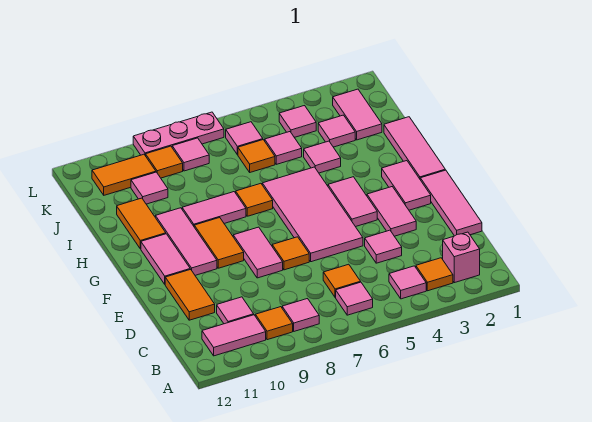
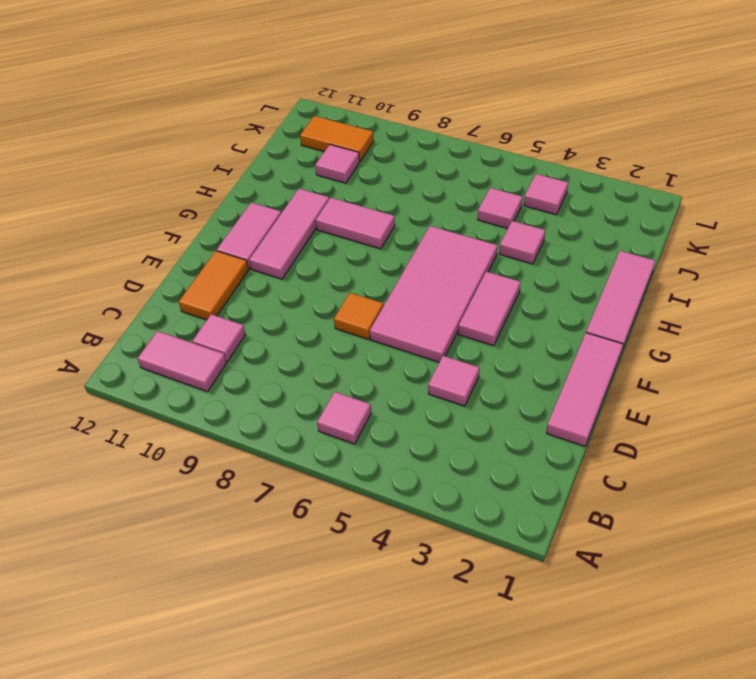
none -> pink brick B2 level 1
none -> orange tile B3 level 1
none -> pink tile B4 level 1
none -> pink tile B8 level 1

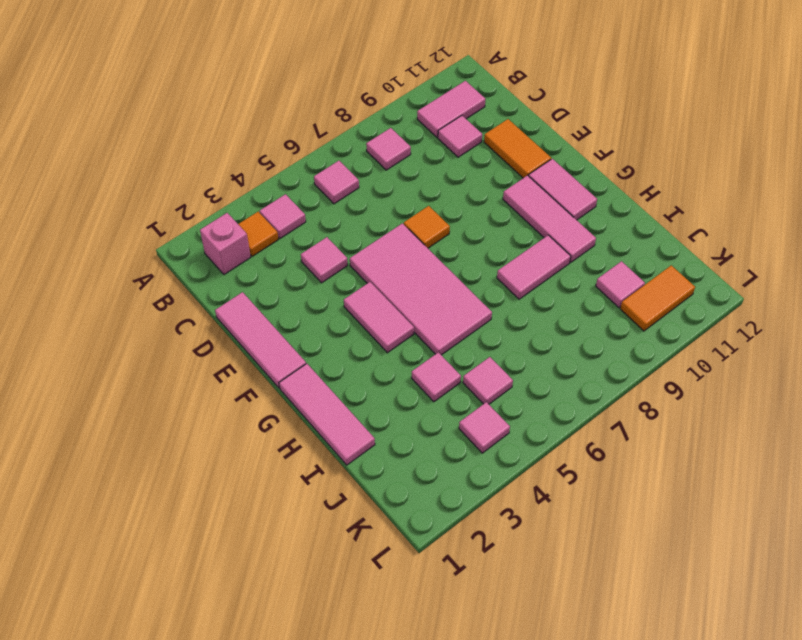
none -> orange tile B9 level 1
none -> orange tile C6 level 1
none -> pink tile E3:F3 level 1
none -> pink tile E8:F8 level 1

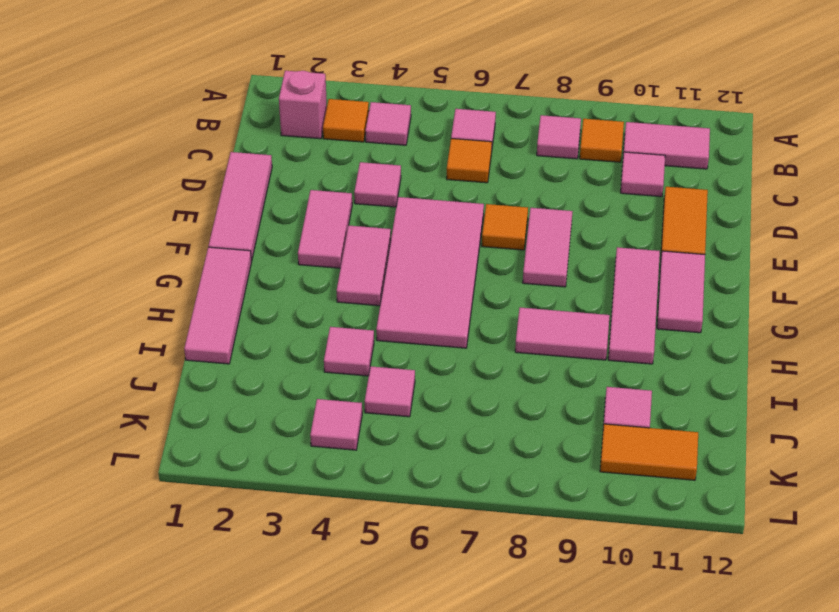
none -> pink tile F2:G2 level 1
none -> orange tile F9:G9 level 1
none -> orange tile H7 level 1
none -> orange tile H11:I11 level 1

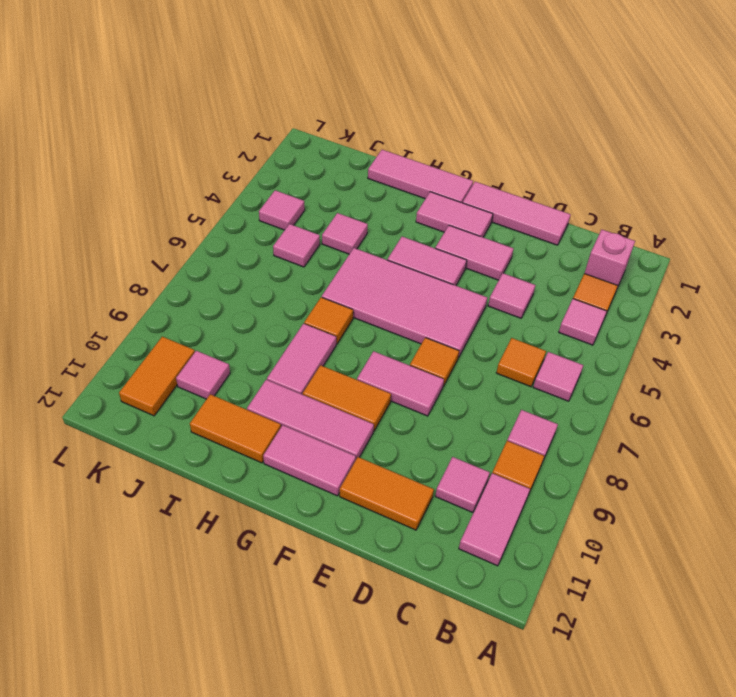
none -> pink tile J2:K2 level 1
none -> pink tile J3 level 1
none -> orange tile J6 level 1
none -> pink tile K6 level 1

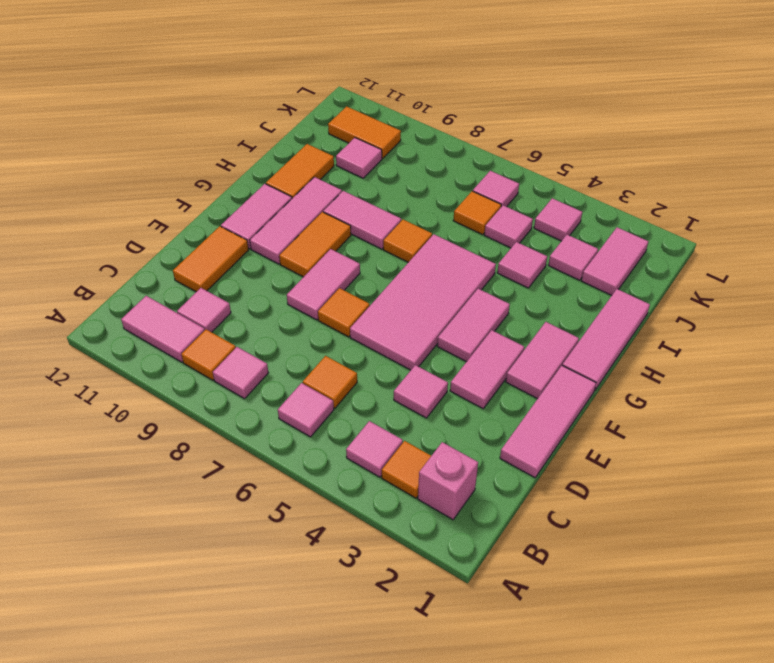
none -> pink tile K8 level 1
none -> orange tile K9 level 1
none -> pink plate L7:L9 level 1

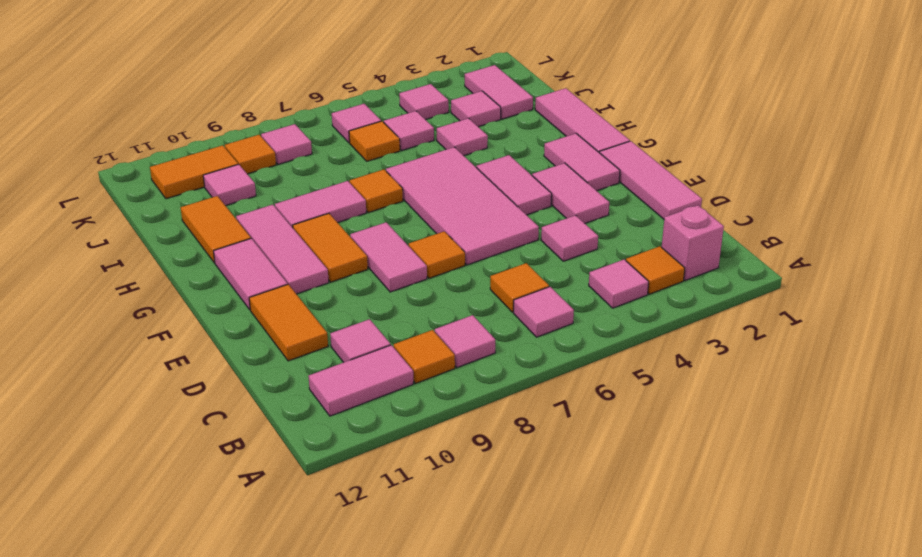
none -> pink plate L7:L9 level 1

